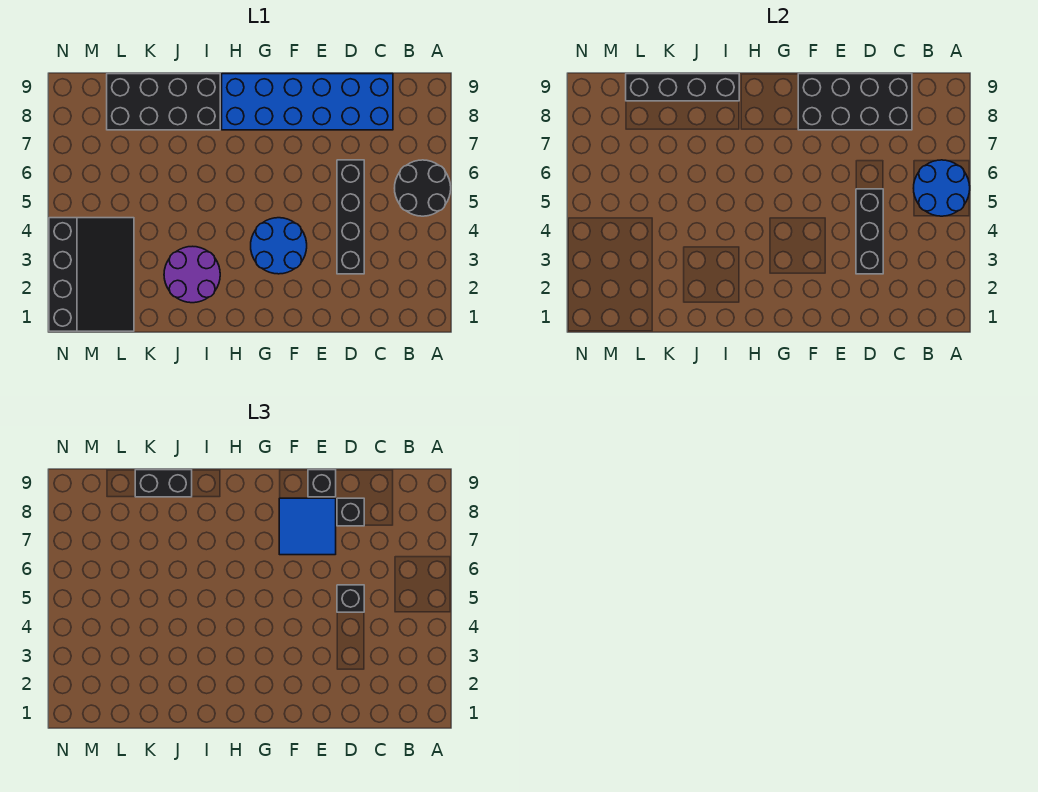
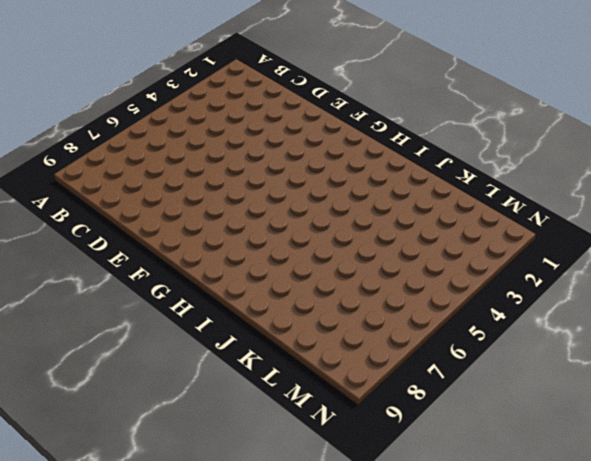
none -> black round brick A5:B6 level 1
none -> blue brick C8:H9 level 1
none -> black brick D3:D6 level 1

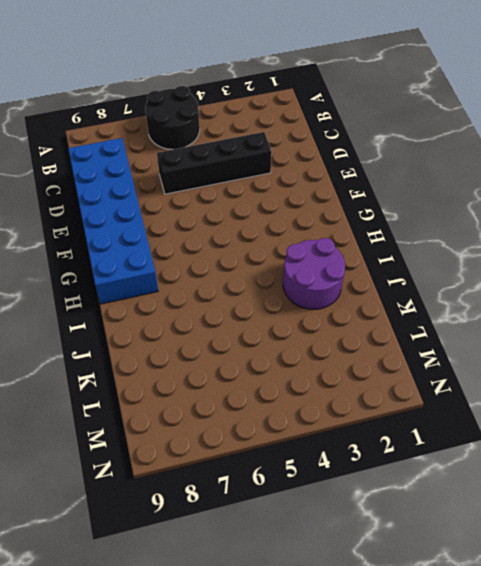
none -> blue round brick F3:G4 level 1
none -> black brick I8:L9 level 1
none -> black slope L1:N4 level 1 top N

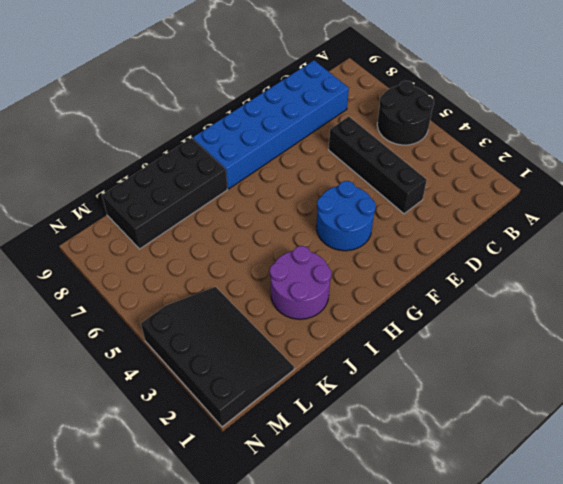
none -> blue round brick A5:B6 level 2
none -> black brick C8:F9 level 2
none -> black brick D3:D5 level 2

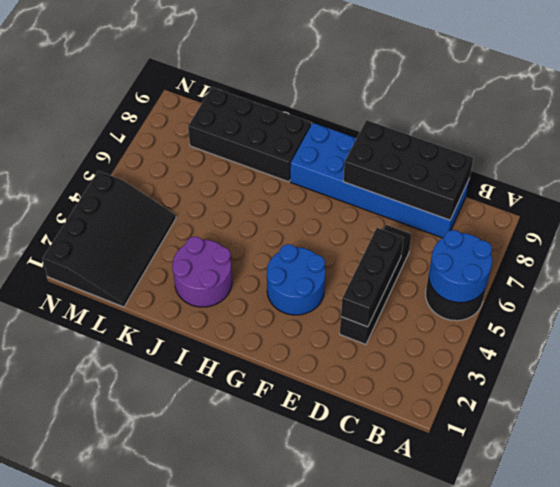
none -> black brick I9:L9 level 2
none -> black brick D5 level 3
none -> black brick D8 level 3

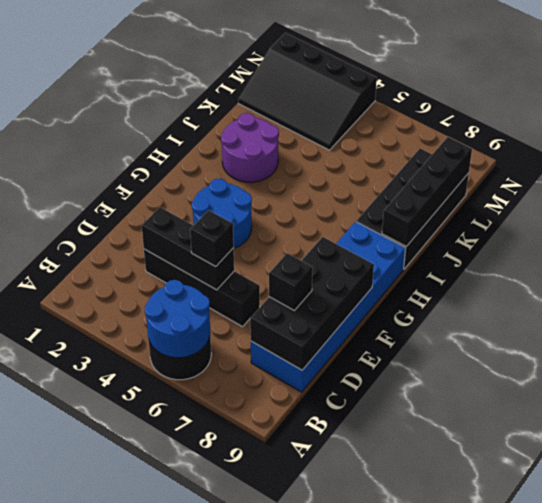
none -> blue tile E7:F8 level 3
none -> black brick E9 level 3
none -> black brick J9:K9 level 3

